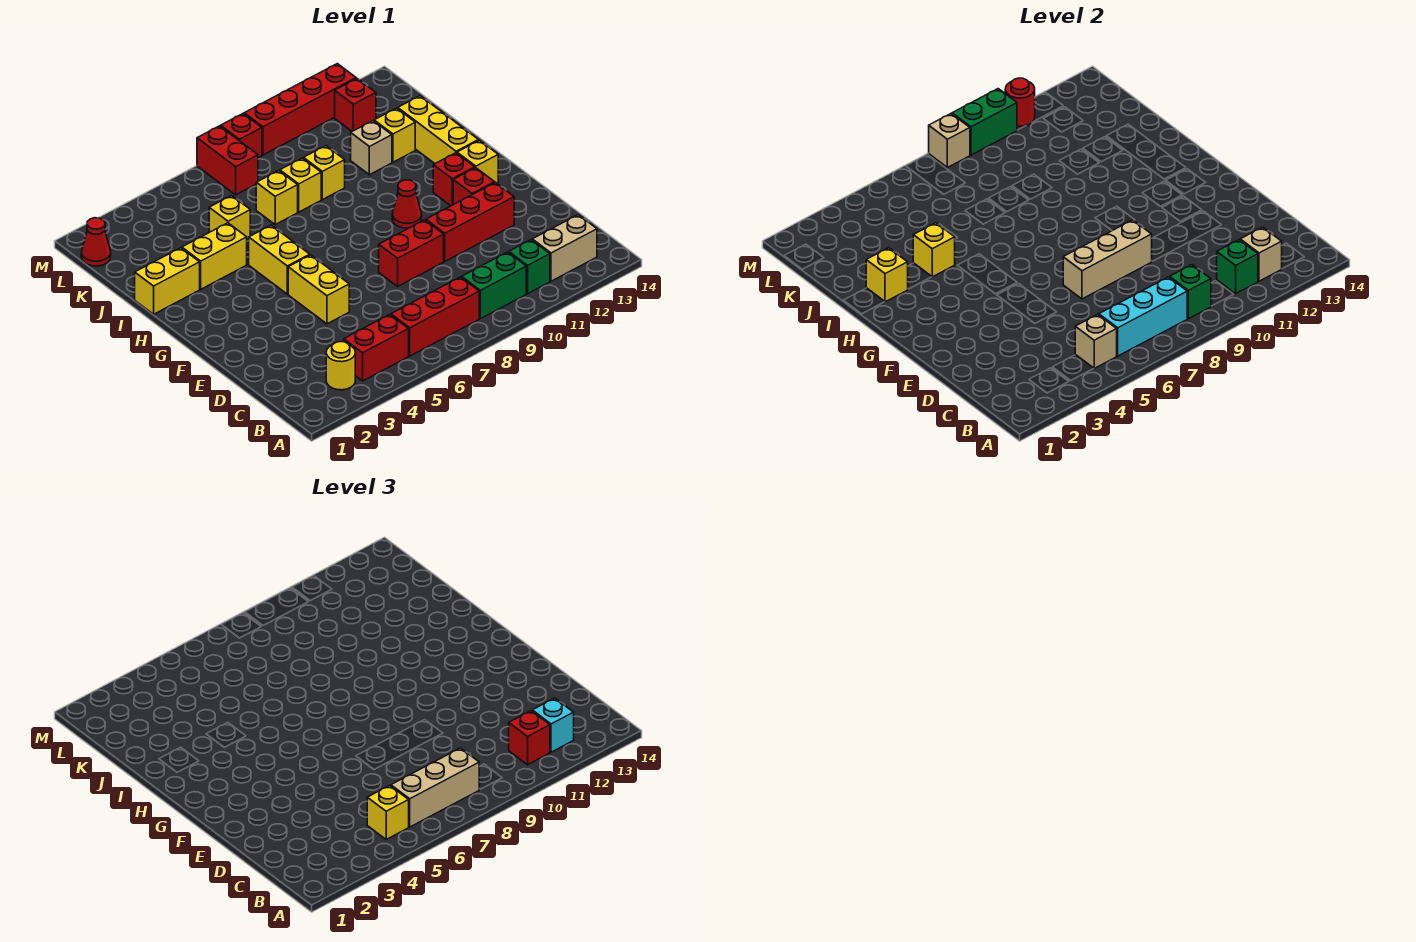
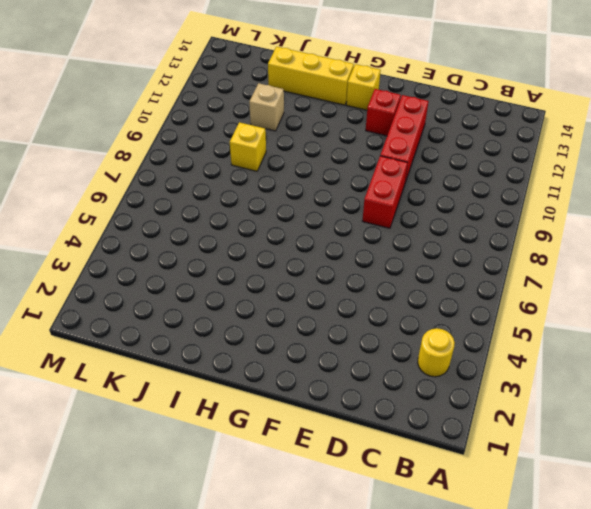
none -> red brick B4:B5 level 1
none -> red brick B6:B8 level 1
none -> green brick B9:B10 level 1
none -> green brick B11 level 1

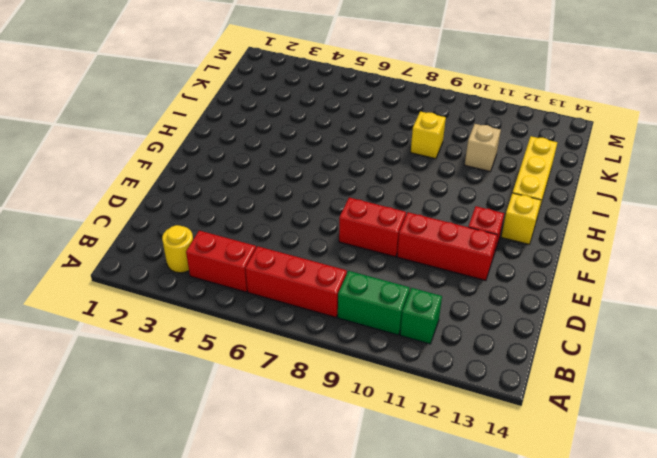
none -> tan brick B12:B13 level 1
none -> yellow brick E5:F5 level 1
none -> yellow brick G5:H5 level 1
none -> red cone G10 level 1

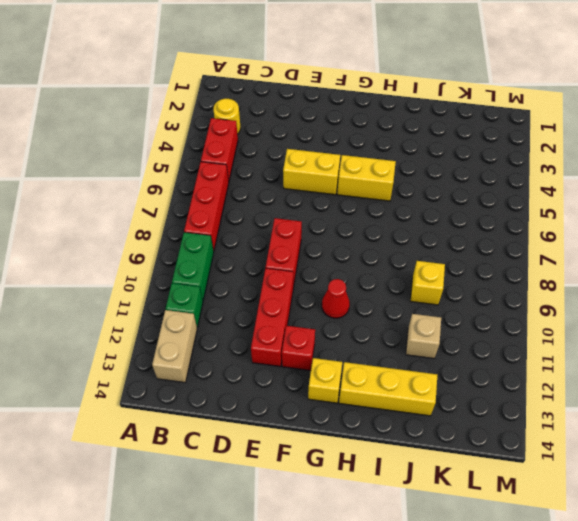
none -> red brick G12 level 1
none -> yellow brick I1:I2 level 1
none -> yellow brick I3:I4 level 1
none -> yellow brick J5 level 1

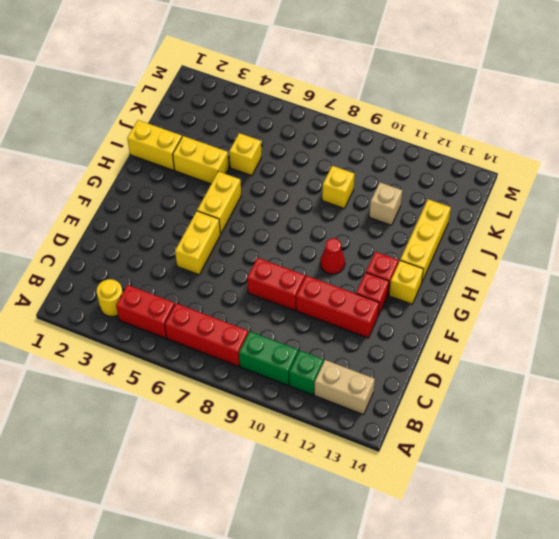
none -> yellow brick J7 level 1
none -> yellow brick J8 level 1
none -> yellow brick J12 level 1
none -> red cone L1 level 1

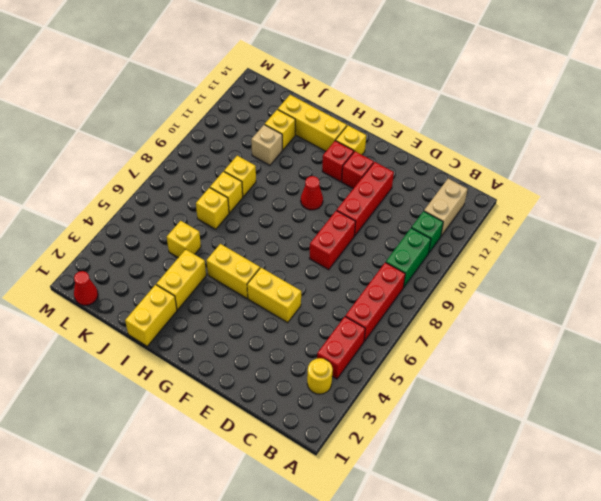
none -> red brick L7:M7 level 1
none -> red brick L12 level 1
none -> red brick M8 level 1
none -> red brick M9:M12 level 1

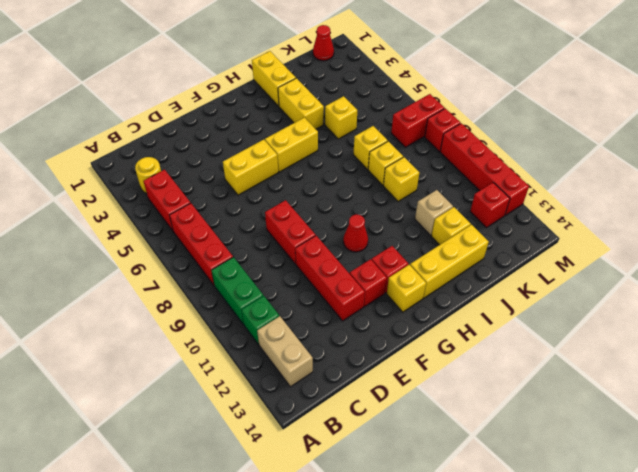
none -> tan brick B5 level 2
none -> cyan brick B6:B8 level 2
none -> green brick B9 level 2
none -> green brick B11 level 2

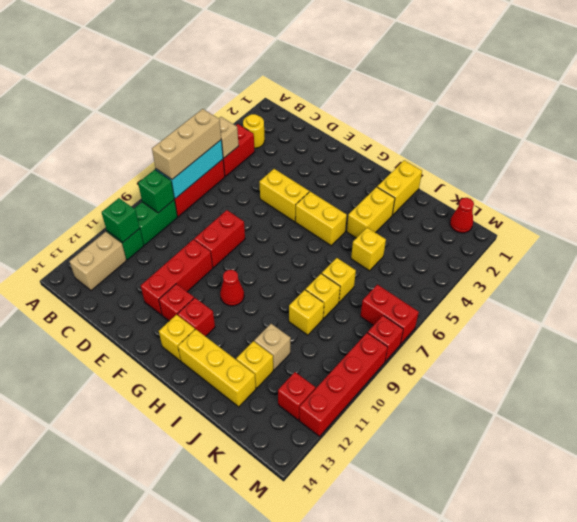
none -> tan brick B12 level 2
none -> tan brick E7:E9 level 2
none -> yellow brick I2 level 2
none -> yellow brick I4 level 2

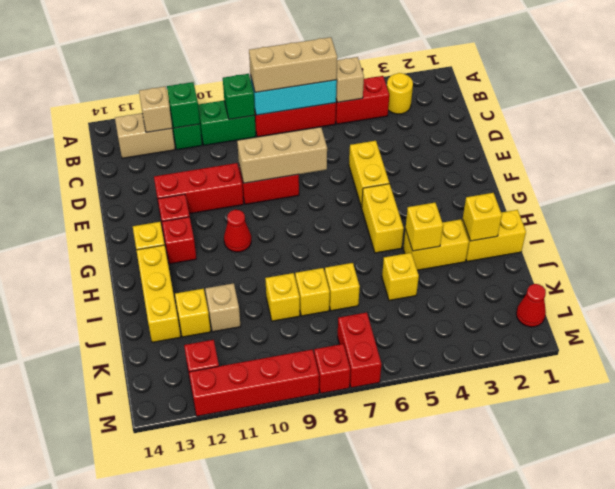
none -> tan brick M8 level 2
none -> green brick M9:M10 level 2
none -> red round brick M11 level 2
none -> yellow brick B5 level 3

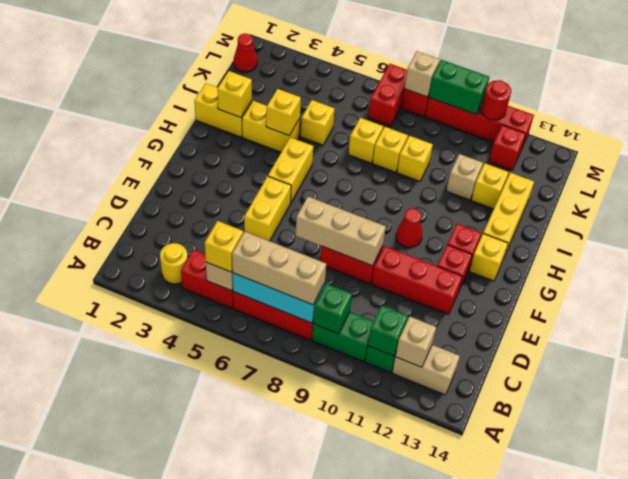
none -> red brick B11 level 3
none -> cyan brick B12 level 3

